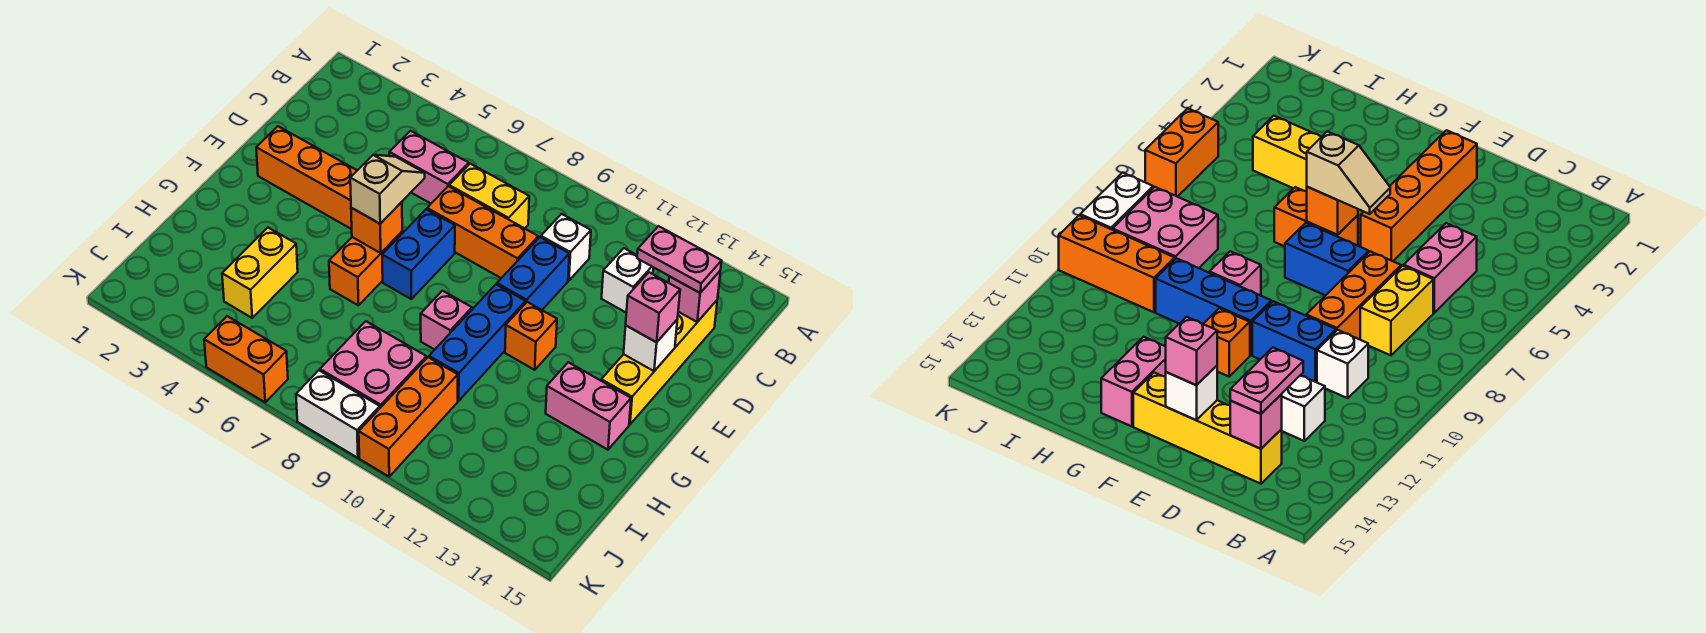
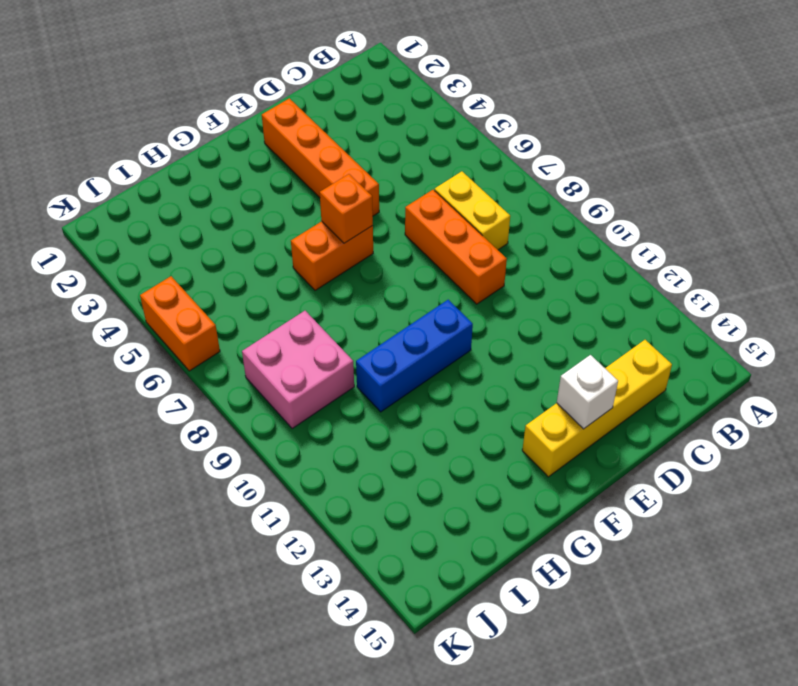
none -> pink brick C5:C6 level 1
none -> white brick C10 level 1
none -> white brick C12 level 1

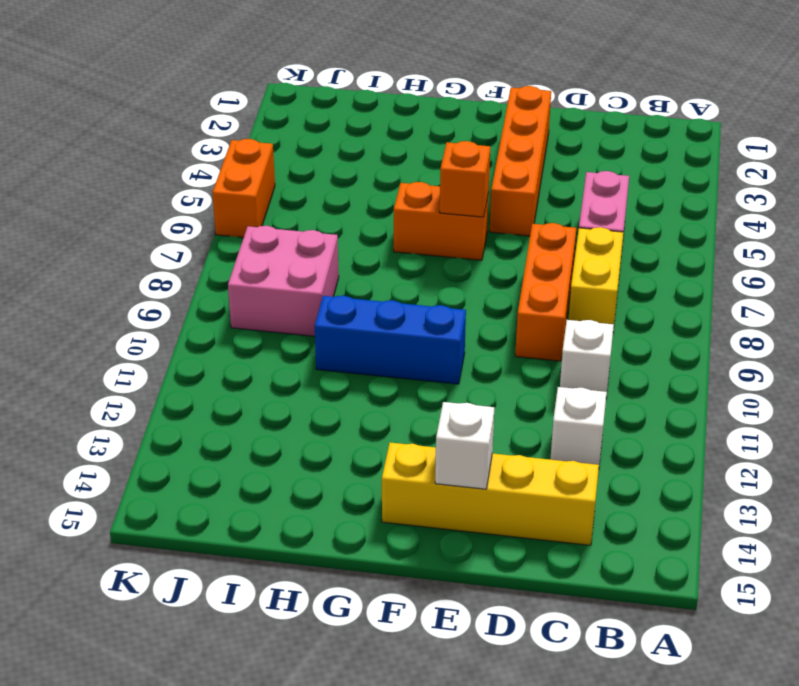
none -> blue brick D10:E10 level 1
none -> blue brick E7:F7 level 1
none -> orange brick F11 level 1

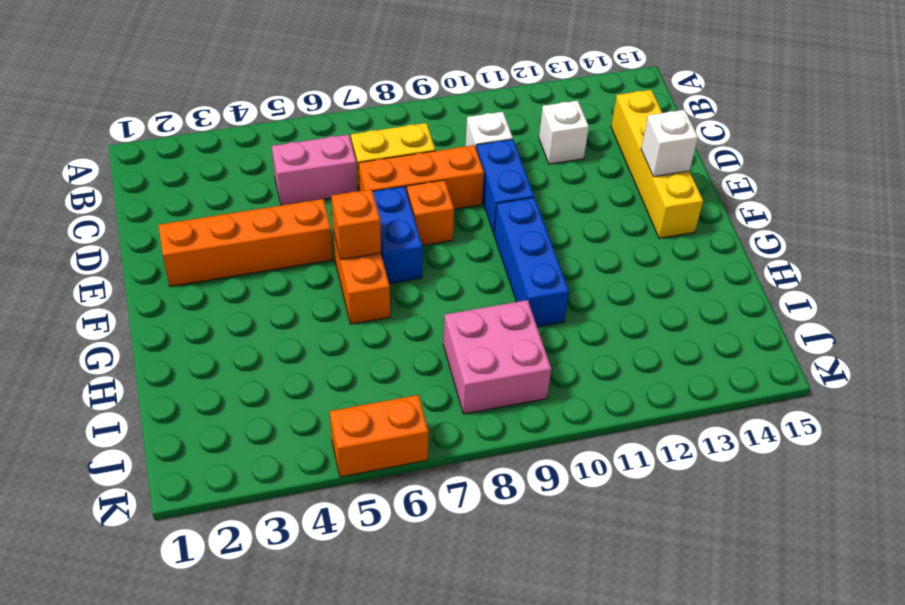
orange brick E8 level 1 -> orange brick F11 level 1
none -> pink brick G9 level 1
none -> pink brick G13:G14 level 1
none -> yellow brick H4:I4 level 1

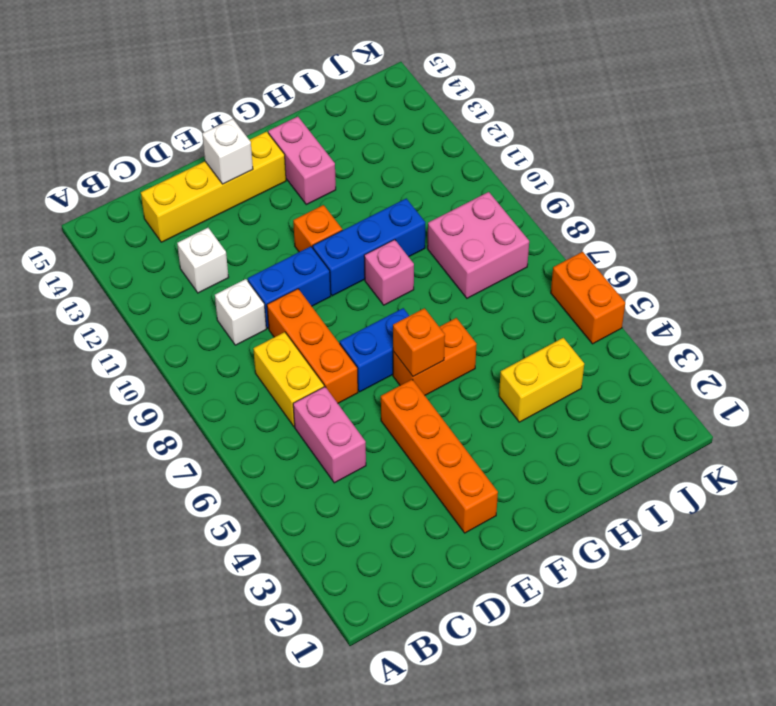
none -> orange brick I10:K10 level 1
none -> white brick K8:K9 level 1
none -> pink brick C14 level 2

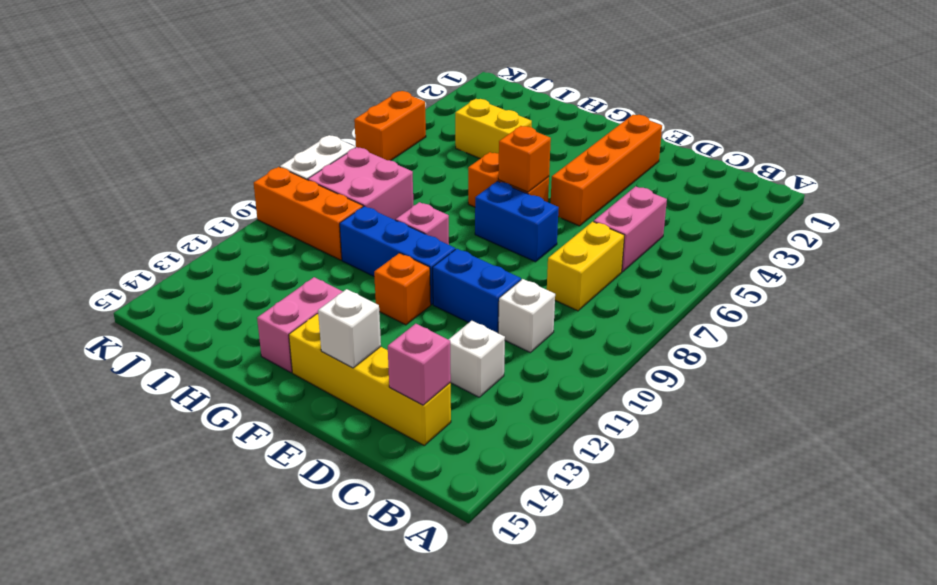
none -> orange brick D7:D9 level 1
none -> pink plate C13:C14 level 3
none -> tan slope E6:F6 level 3 top F

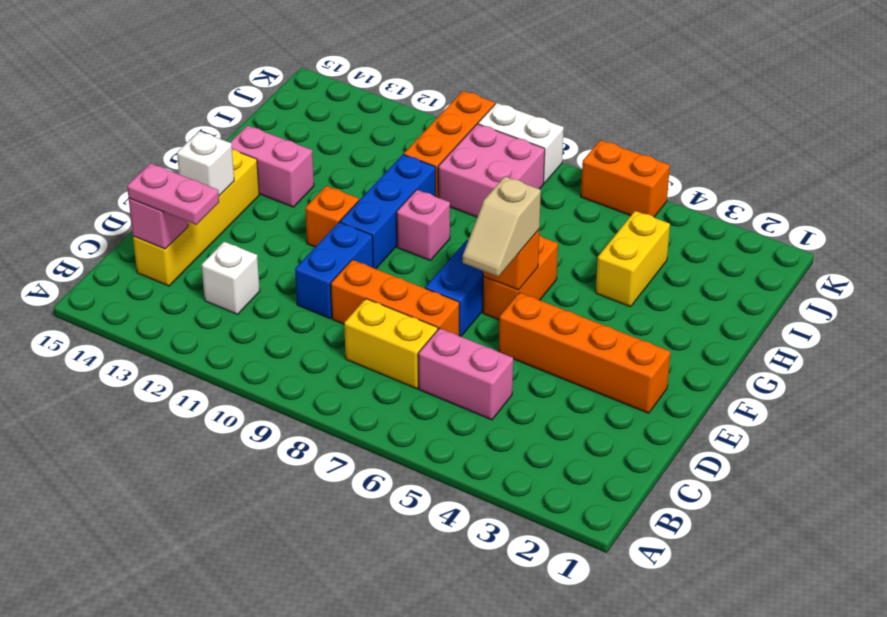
none -> white brick C10 level 1
none -> pink brick E14 level 3

